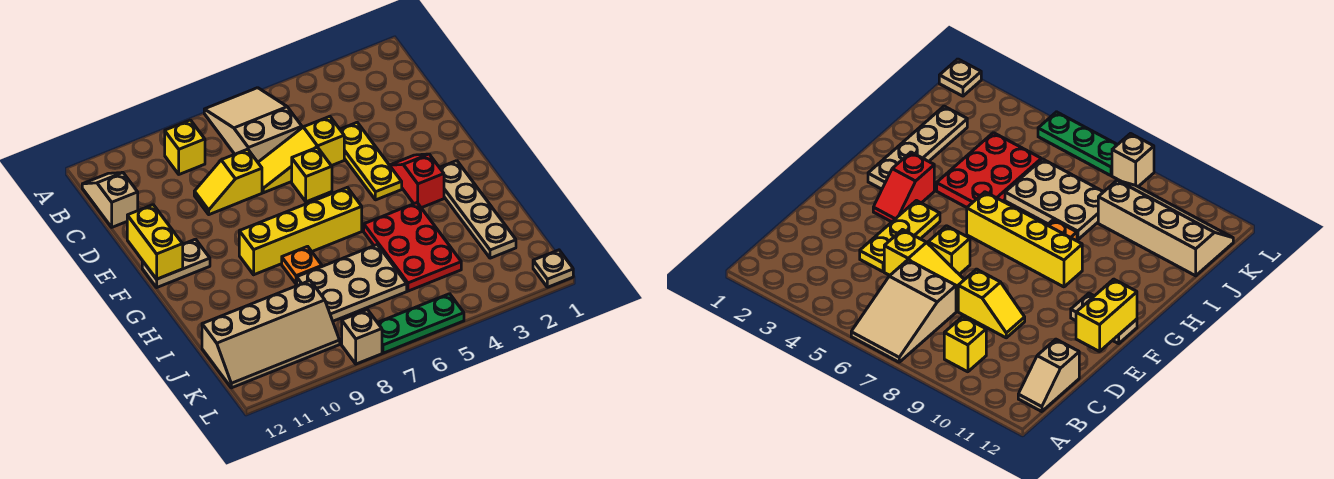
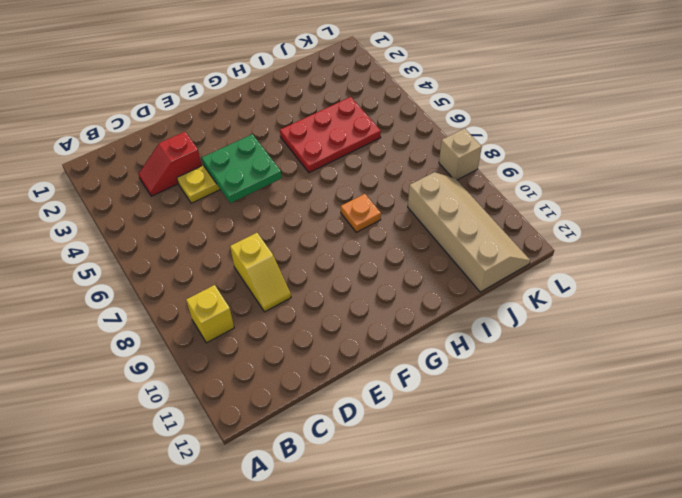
red slope C3:D3 level 1 top D -> red slope F3:G3 level 1 top G
green plate E4:F5 level 2 -> none
none -> tan slope A6:C7 level 1 top C
none -> tan slope B12:C12 level 1 top C
none -> yellow slope D5:D7 level 1 top 5

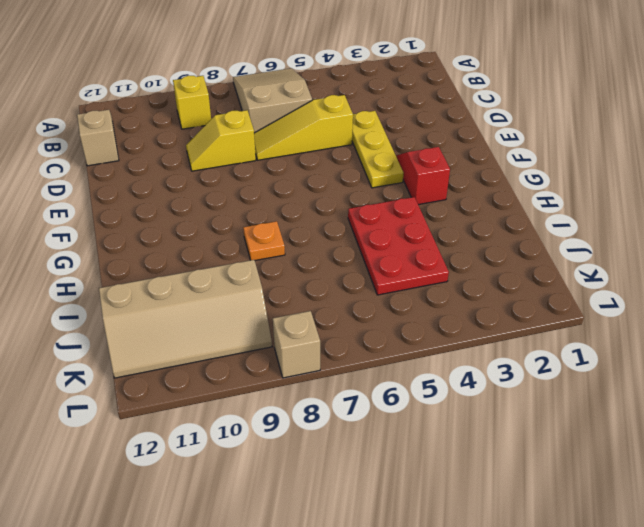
none -> yellow brick E6 level 1
none -> tan plate F11:F12 level 1
none -> tan plate G2:J2 level 1

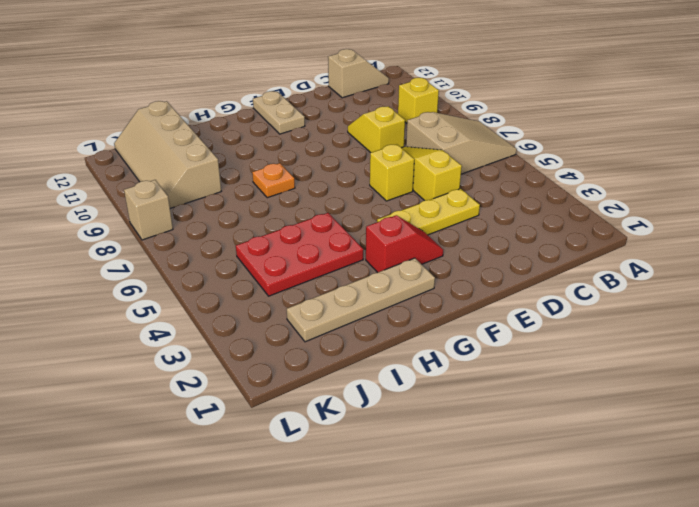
none -> yellow brick G6:G9 level 1
none -> tan plate I6:J8 level 1
none -> tan plate L1 level 1

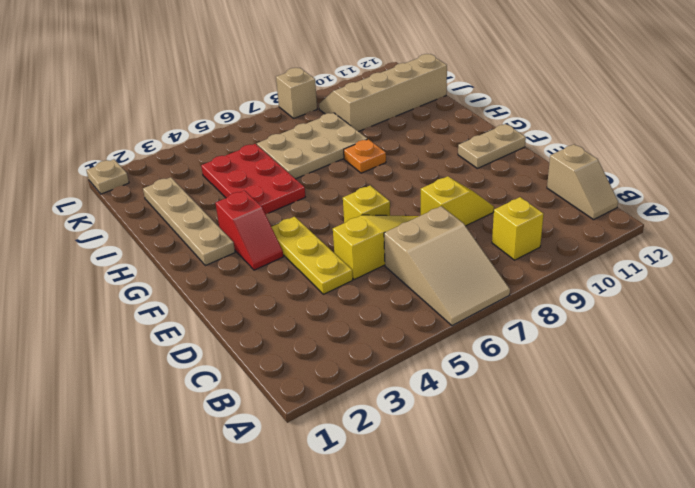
none -> yellow brick G6:G9 level 1
none -> green plate L5:L7 level 1
none -> yellow brick E12:F12 level 2

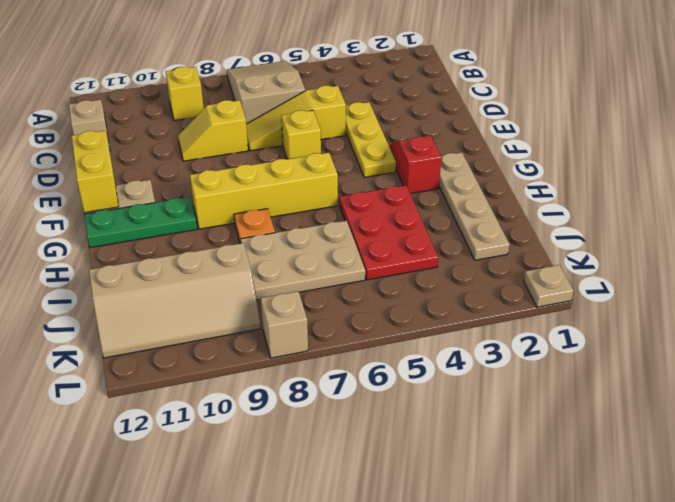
green plate G10:G12 level 1 -> green plate L5:L7 level 1

